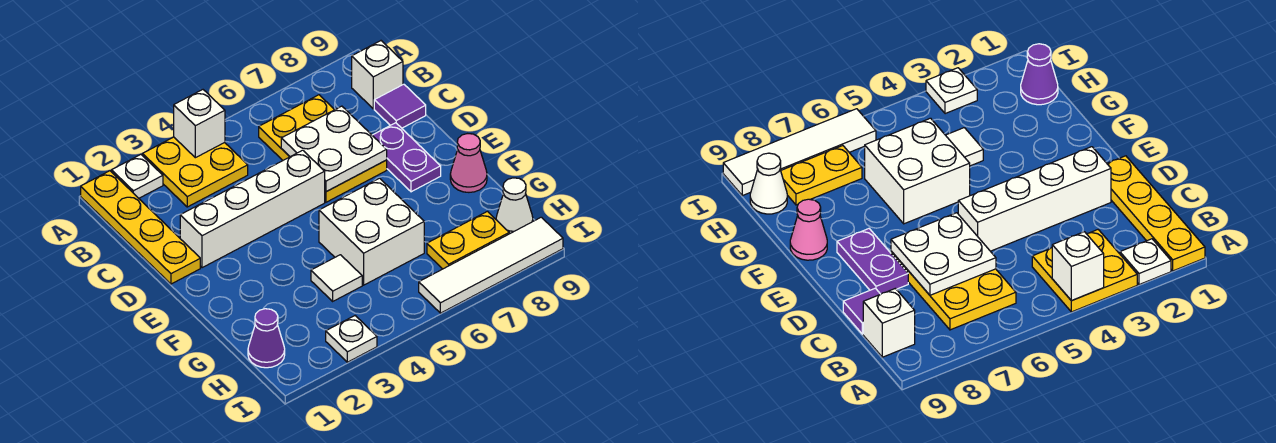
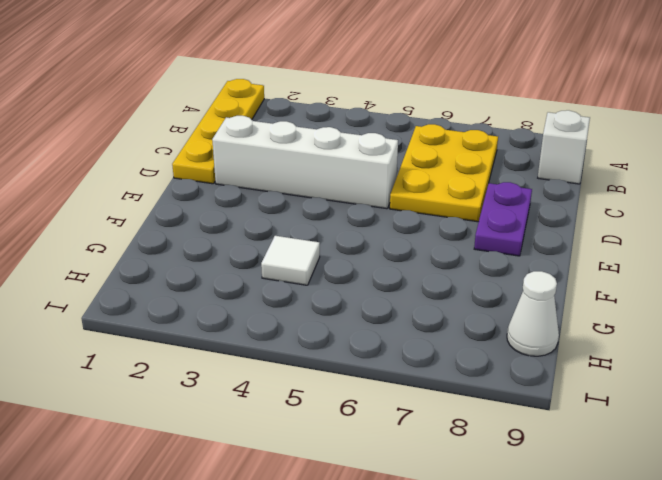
none -> white plate A2 level 1
none -> yellow plate A3:B4 level 1
none -> purple tile C9 level 1

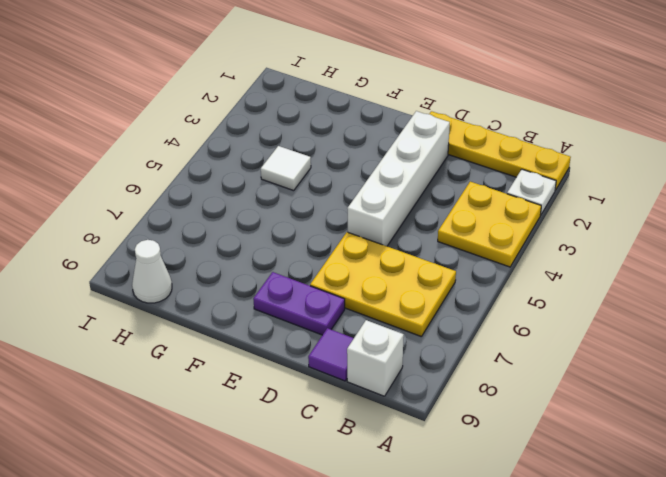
none -> white brick F5:G6 level 1
none -> pink cone F9 level 1
none -> purple cone H1 level 1

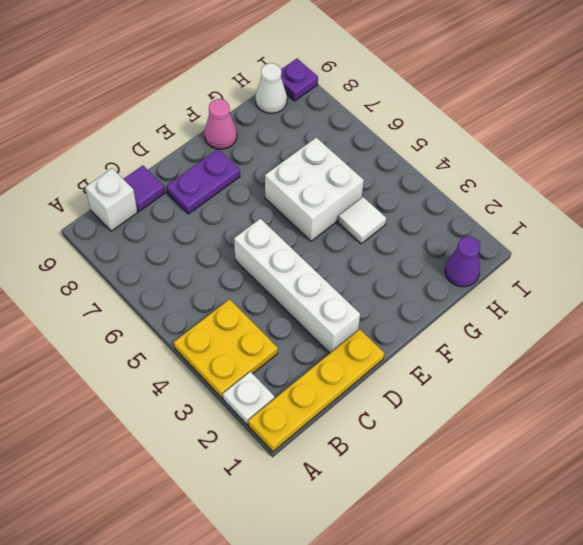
purple plate I9 level 1 -> white tile I6:I9 level 1
none -> yellow plate B6:D7 level 1
none -> yellow plate H7:H8 level 1
none -> white plate I3 level 1

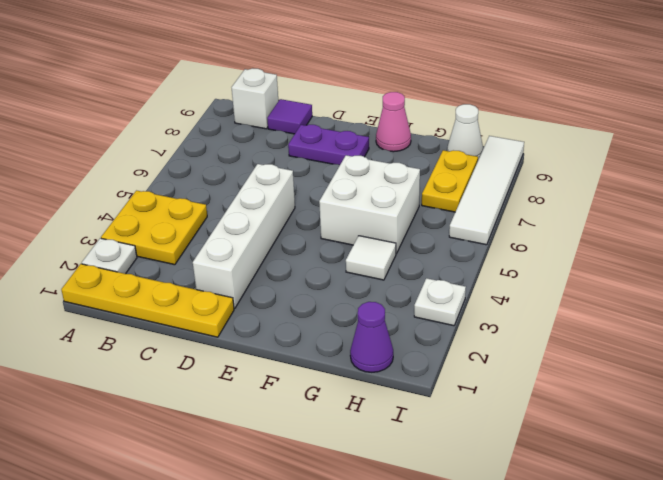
none -> yellow plate B6:D7 level 1
none -> white brick A4 level 2
none -> white plate C6:D7 level 2

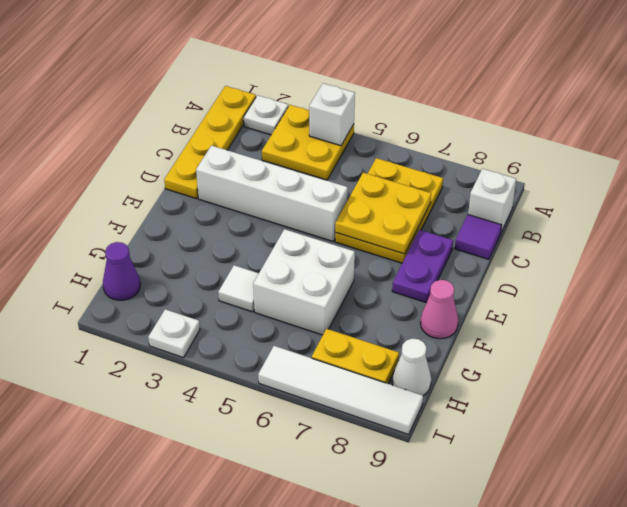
yellow plate C6:D7 level 2 -> white plate C6:D7 level 2

